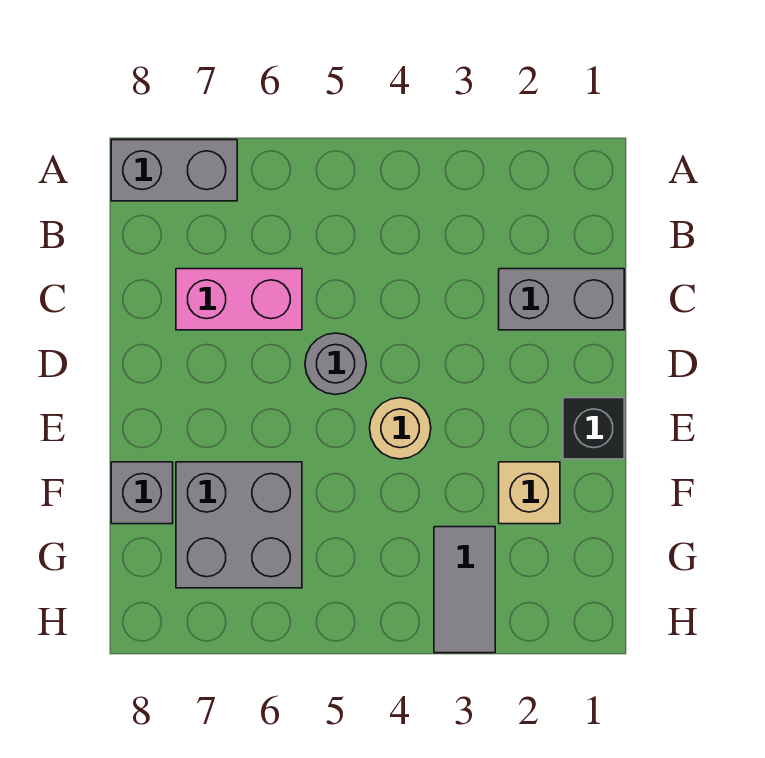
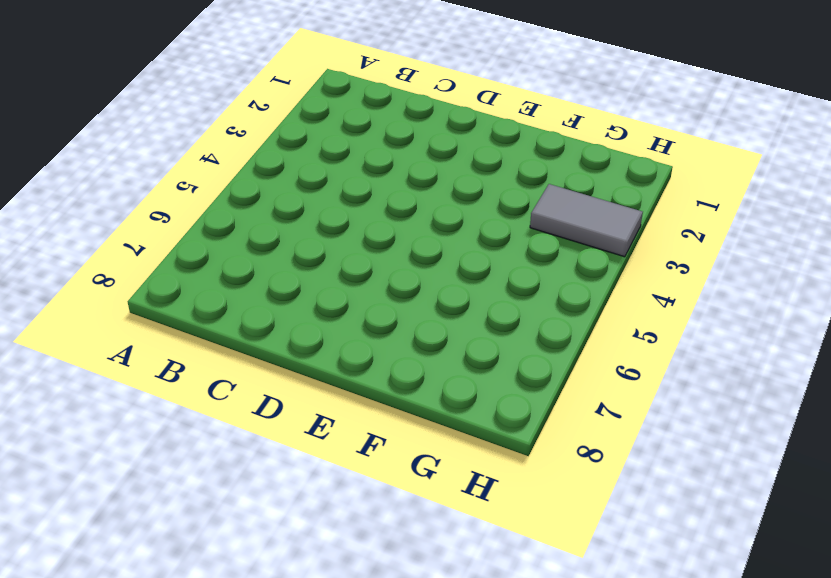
none -> grey brick A7:A8 level 1
none -> grey brick C1:C2 level 1

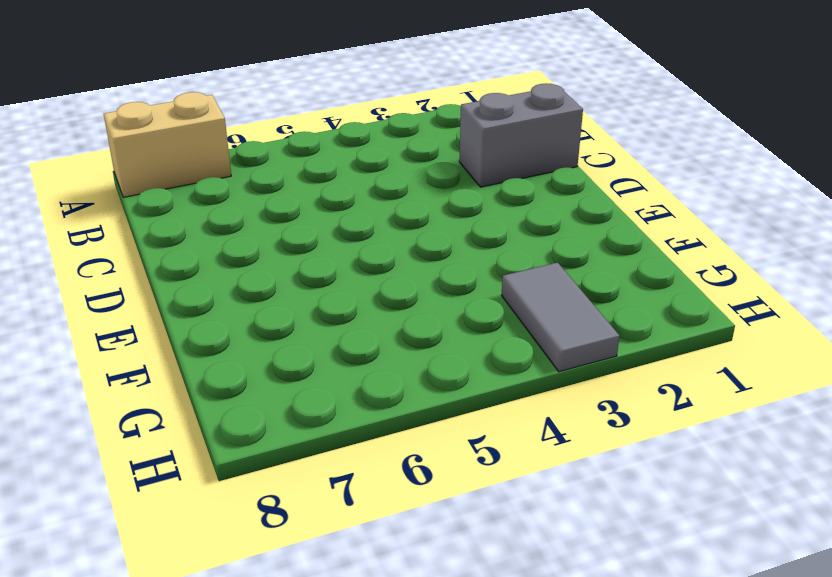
tan brick A7:A8 level 1 -> grey brick A7:A8 level 1
none -> pink brick C6:C7 level 1
none -> grey round brick D5 level 1

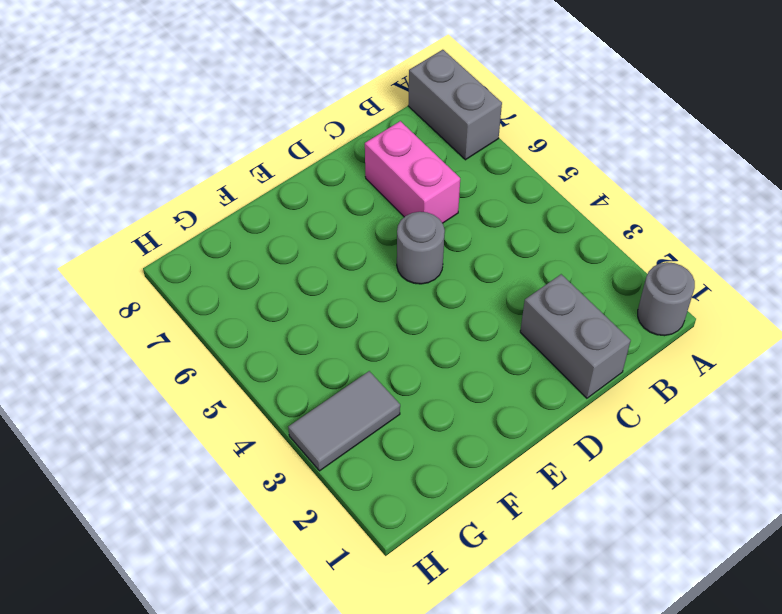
grey round brick A1 level 1 -> none
none -> black brick E1 level 1
none -> tan round brick E4 level 1

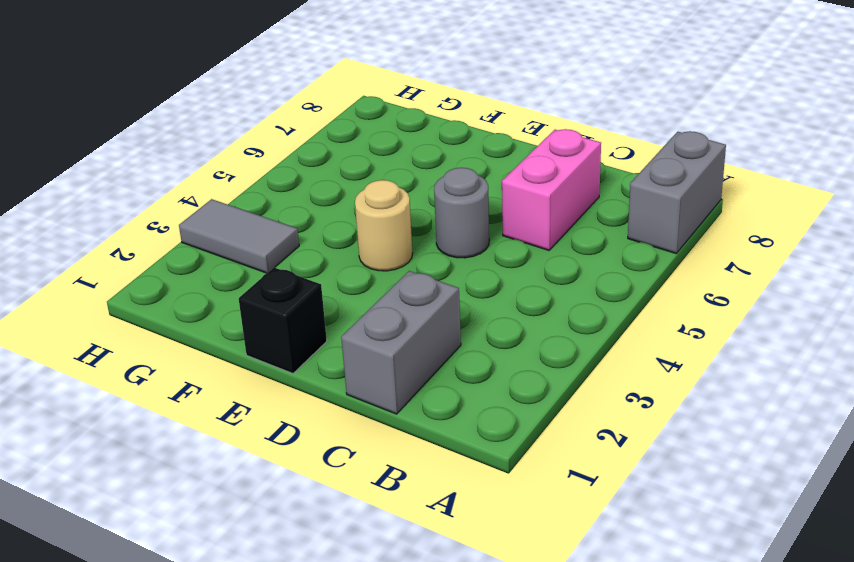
none -> tan brick F2 level 1
none -> grey brick F6:G7 level 1

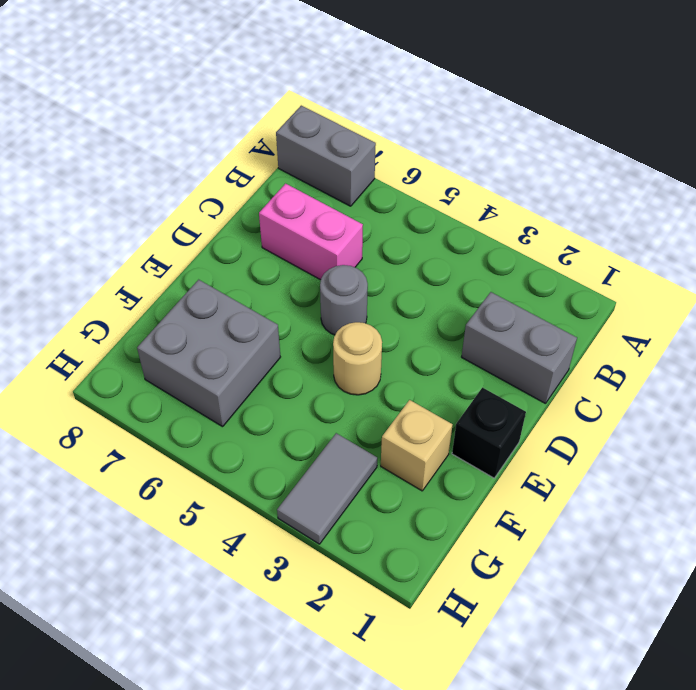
none -> grey brick F8 level 1

